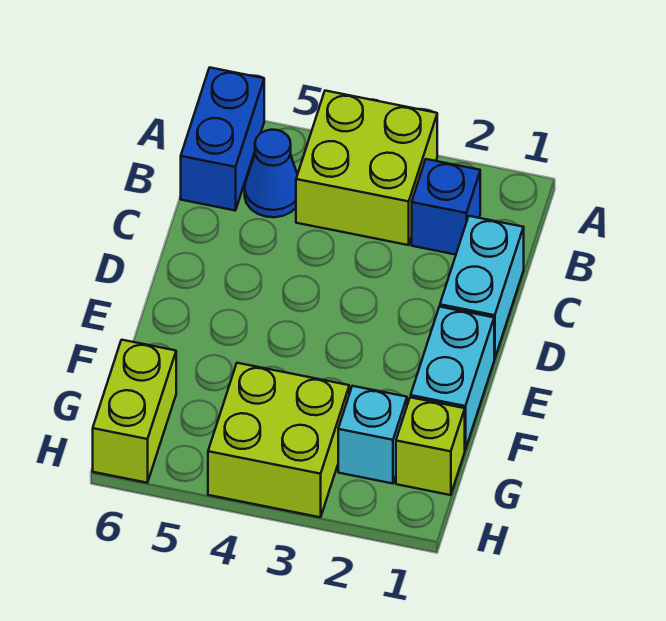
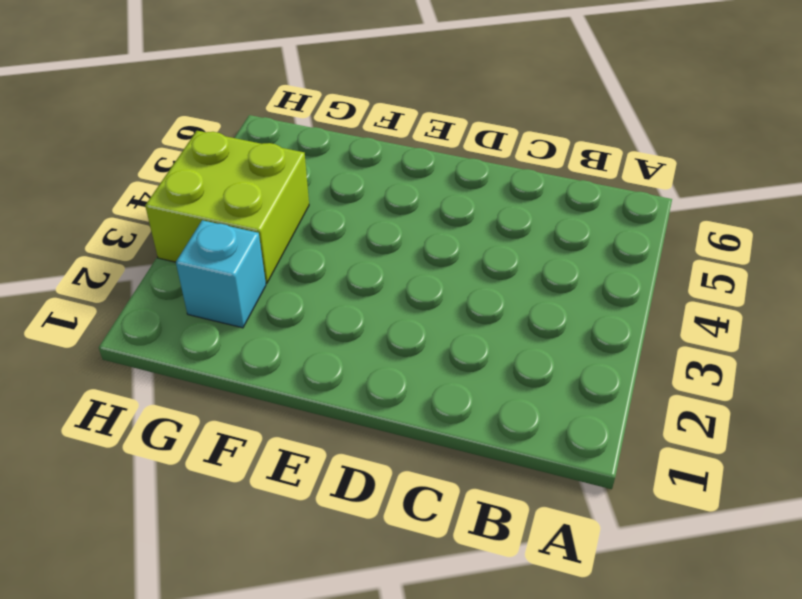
none -> lime brick A3:B4 level 1
none -> blue brick A6:B6 level 1

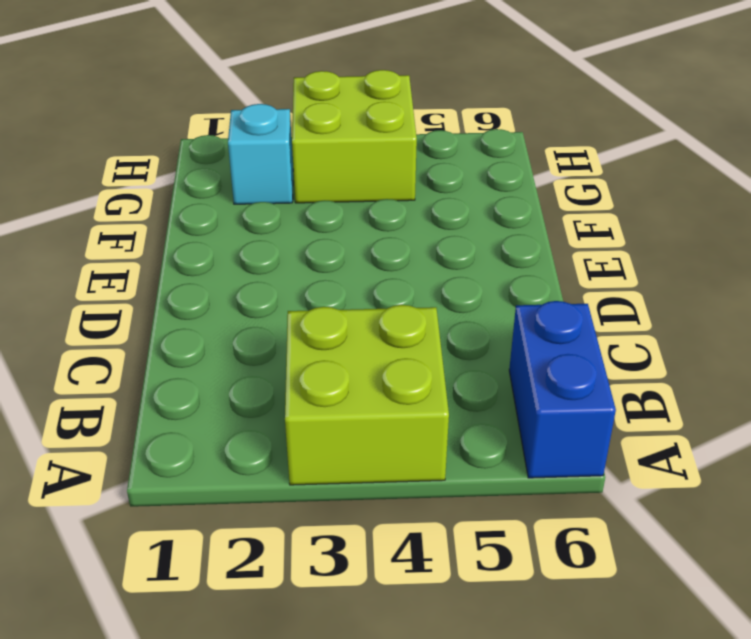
none -> blue brick B2 level 1
none -> blue cone B5 level 1

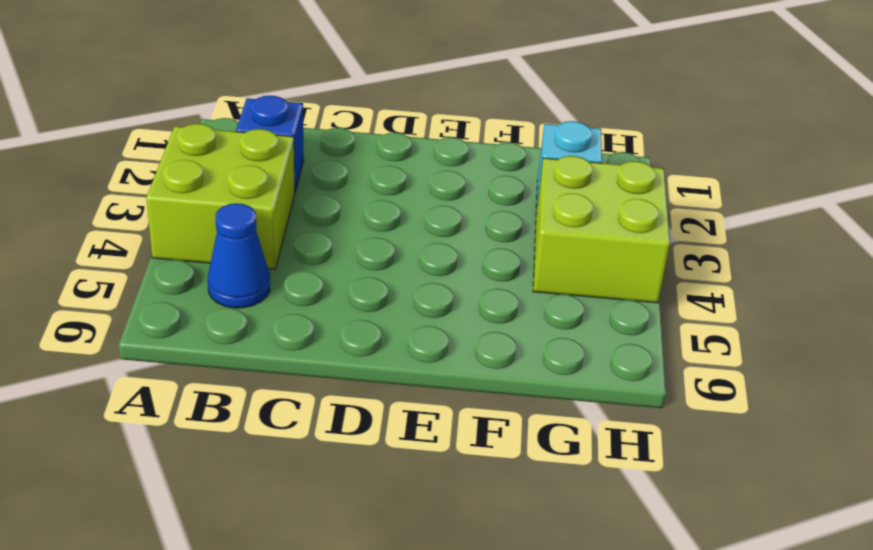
none -> blue brick A6:B6 level 1
none -> cyan brick C1:D1 level 1

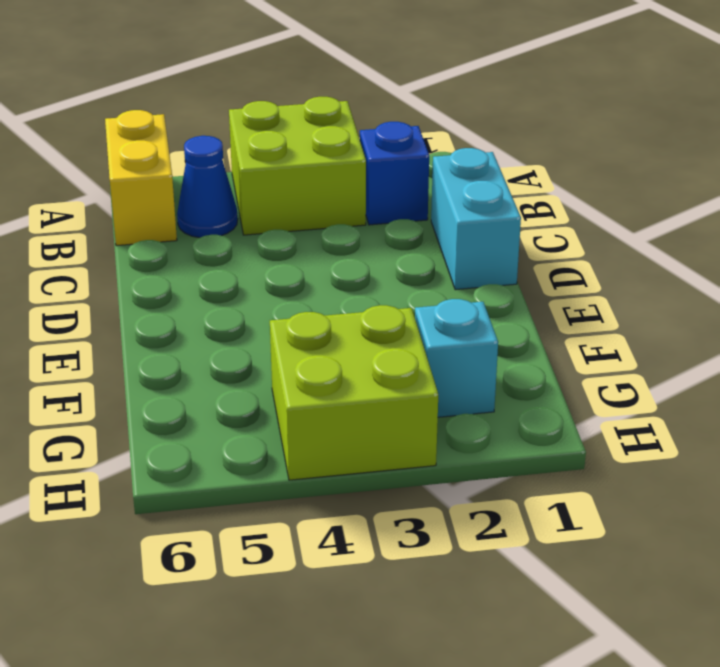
yellow brick A6:B6 level 1 -> blue brick A6:B6 level 1
none -> cyan brick E1:F1 level 1
none -> lime brick G1 level 1

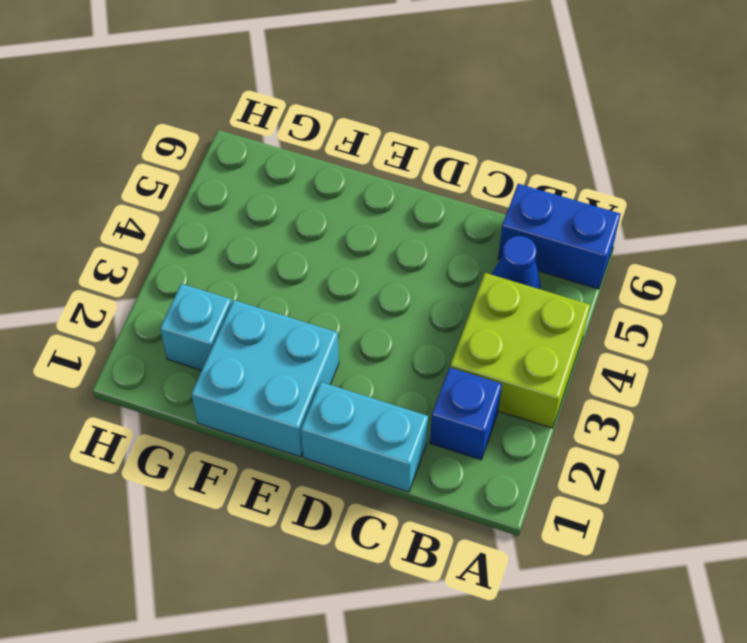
cyan brick E1:F2 level 1 -> cyan brick E1:F1 level 1
none -> lime brick G1 level 1
none -> lime brick G3:H4 level 1

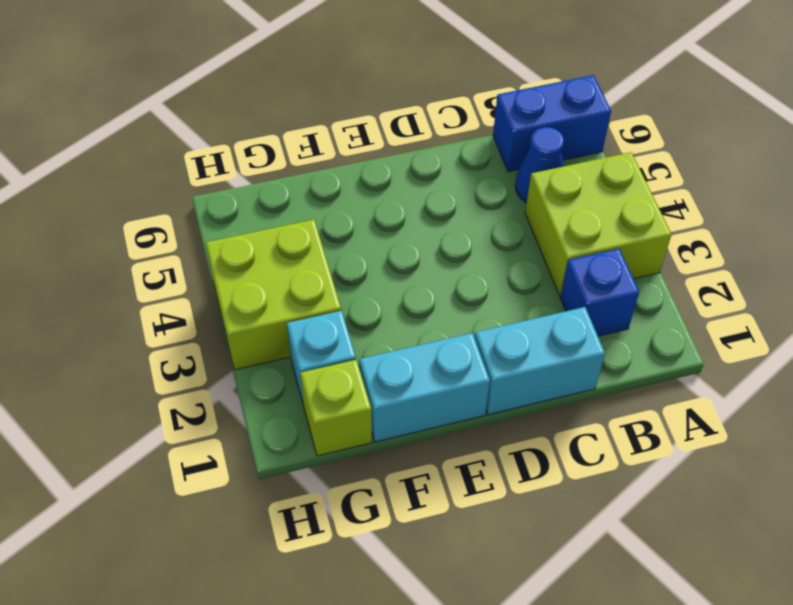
none -> lime brick G6:H6 level 1

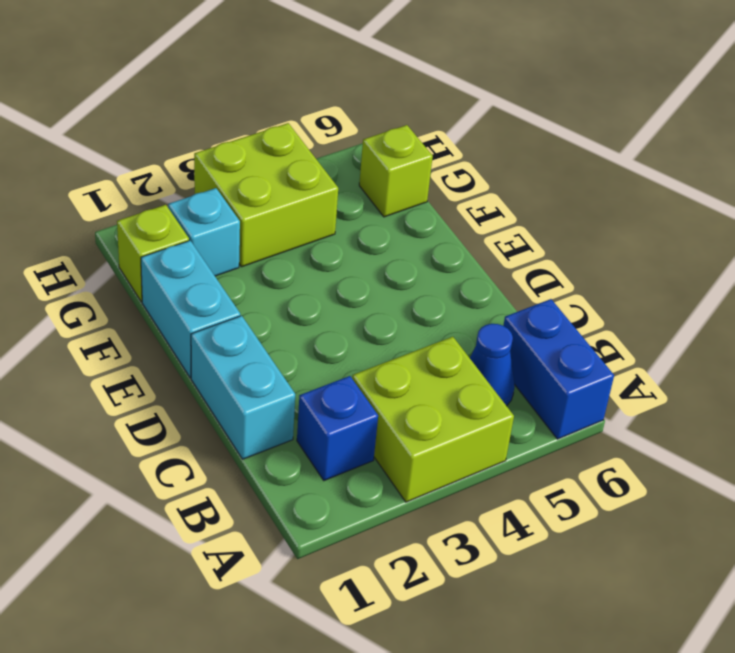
lime brick G6 level 1 -> lime brick G6:H6 level 1

